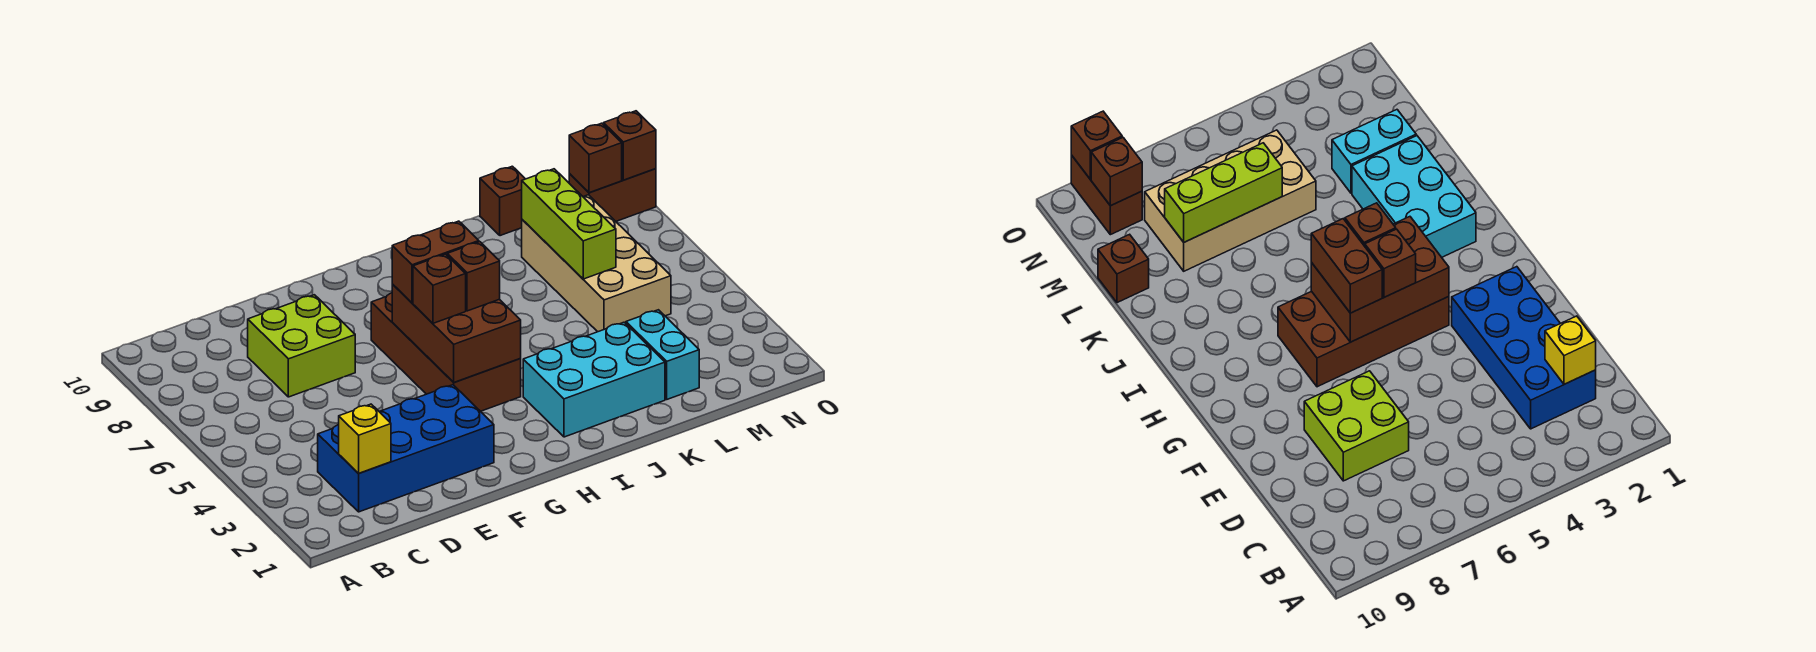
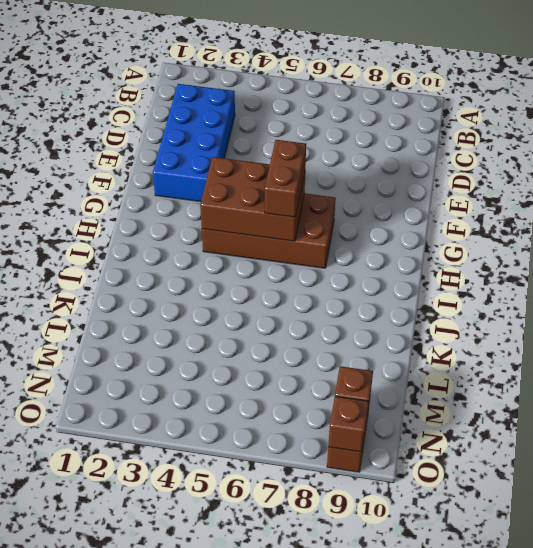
none -> lime brick D7:E8 level 1
none -> cyan brick I2:K3 level 1
none -> cyan brick L2:L3 level 1

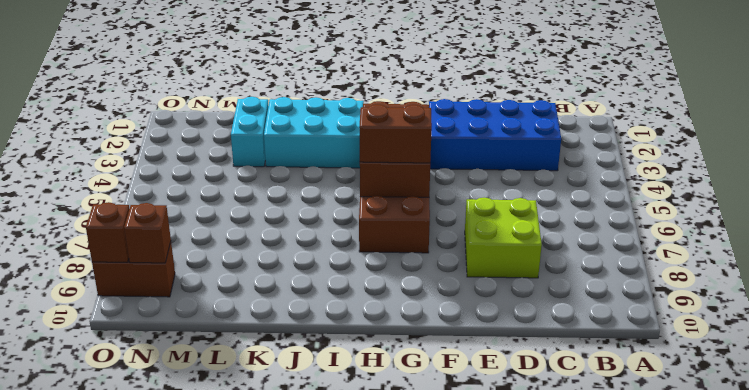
none -> tan brick L5:M8 level 1
none -> brown brick L10 level 1
none -> yellow brick C2 level 2

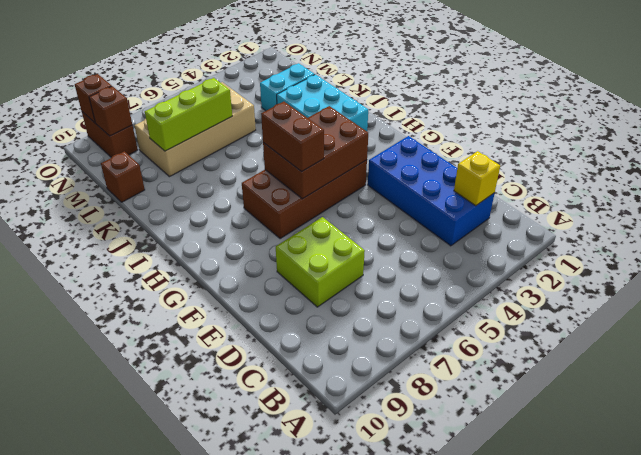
none -> brown brick G5 level 3
none -> brown brick H5 level 3

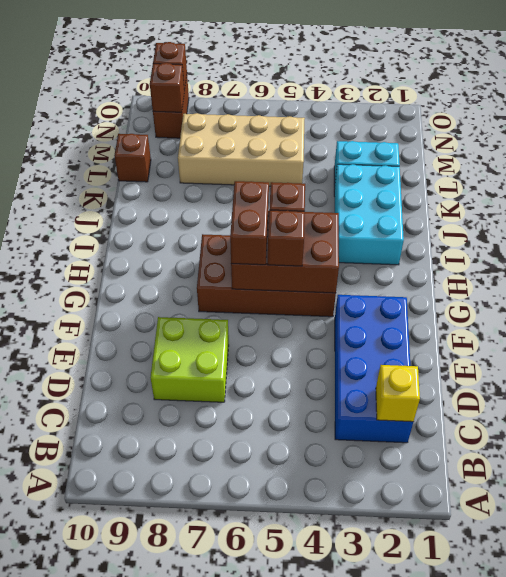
none -> lime brick L6:L8 level 2

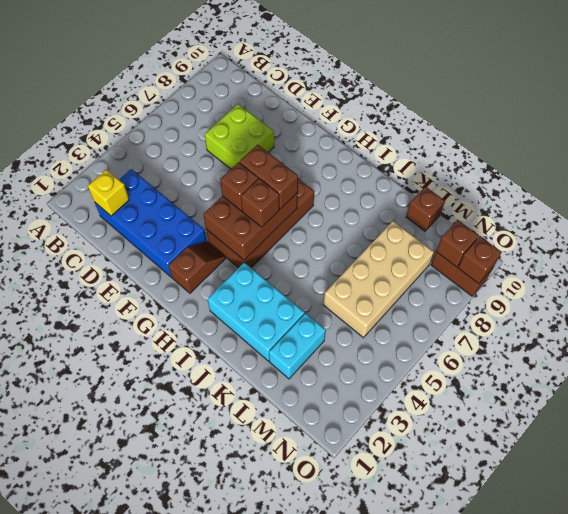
brown slope G2:G3 level 1 top 2 -> none
none -> lime brick L6:L8 level 2

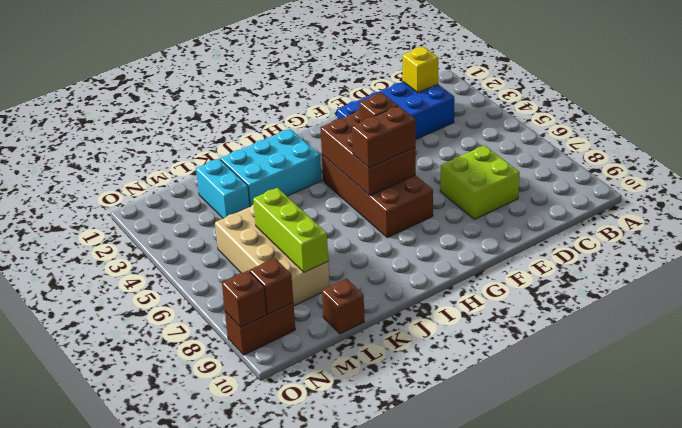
none -> brown brick H5 level 3

